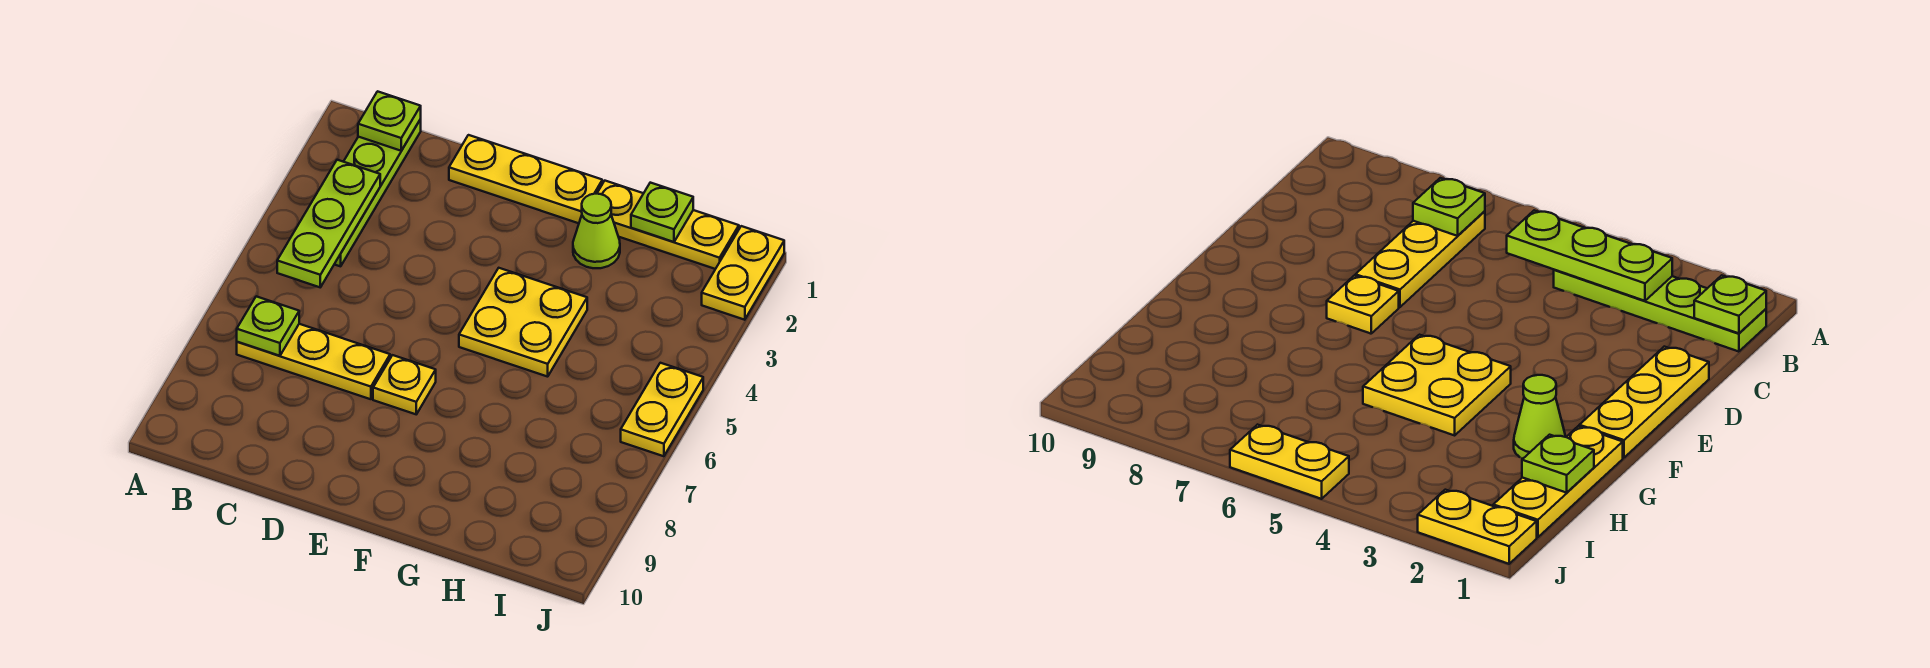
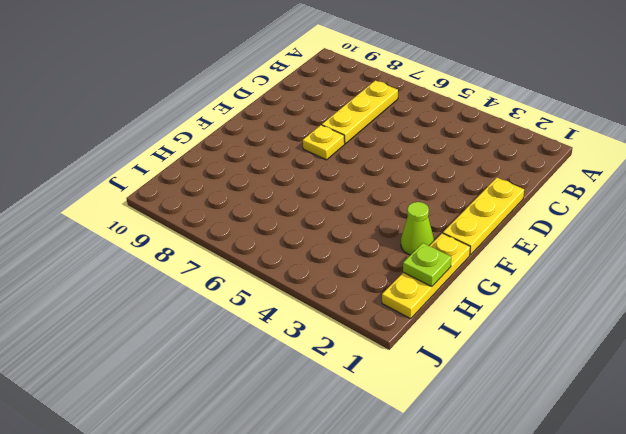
none -> lime plate B1:B4 level 1
none -> yellow plate F4:G5 level 1
none -> yellow plate J1:J2 level 1

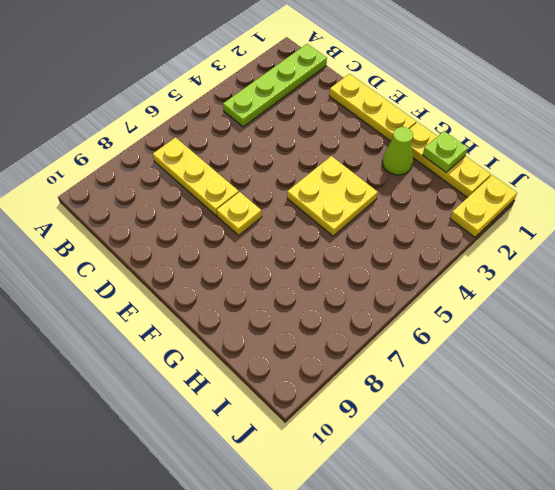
none -> yellow plate J5:J6 level 1
none -> lime plate B1 level 2
none -> lime plate B3:B5 level 2

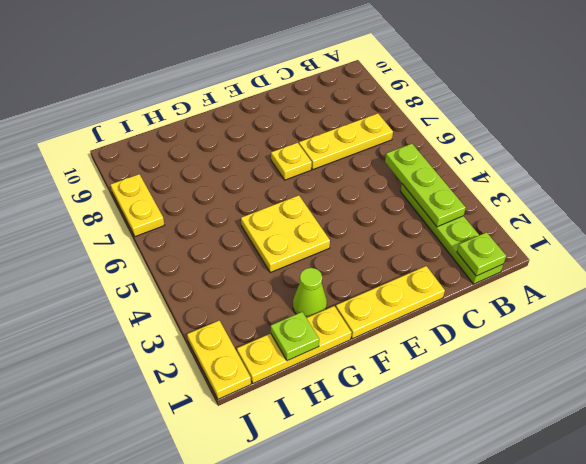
yellow plate J7:J8 level 1 -> yellow plate J5:J6 level 1
none -> lime plate B7 level 2

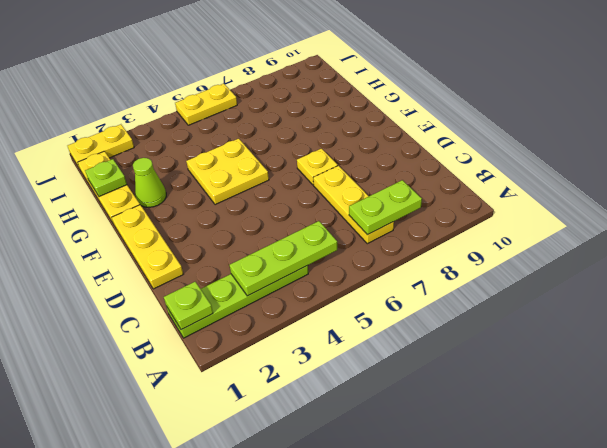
lime plate B7:B8 level 2 -> lime plate B7 level 2

